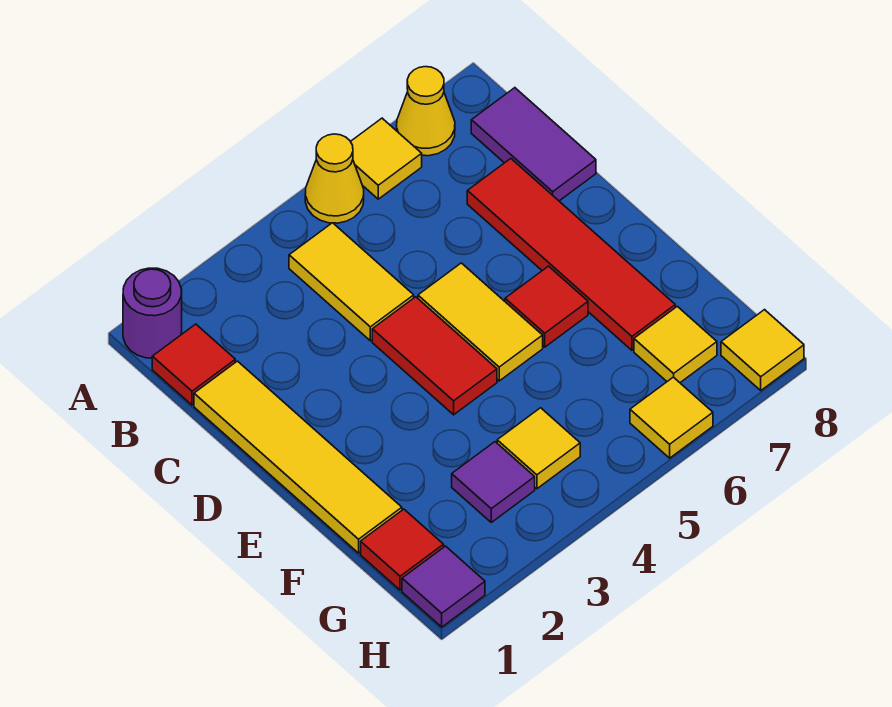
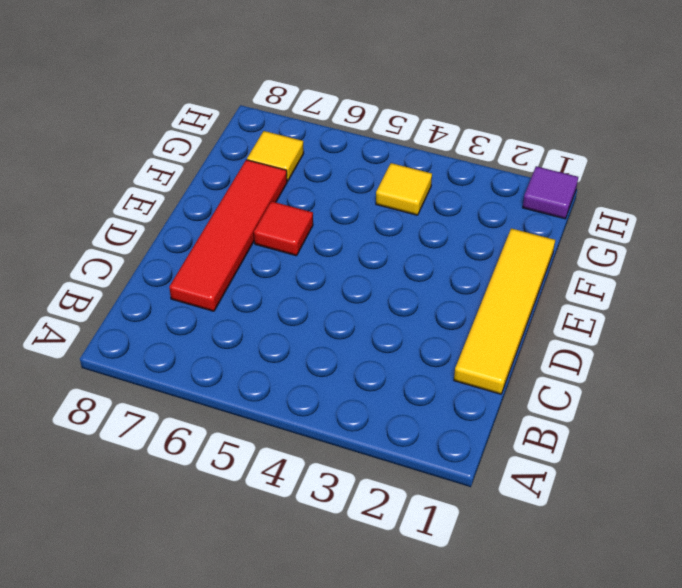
none -> purple round brick A1 level 1
none -> yellow cone A5 level 1
none -> yellow tile A6 level 1

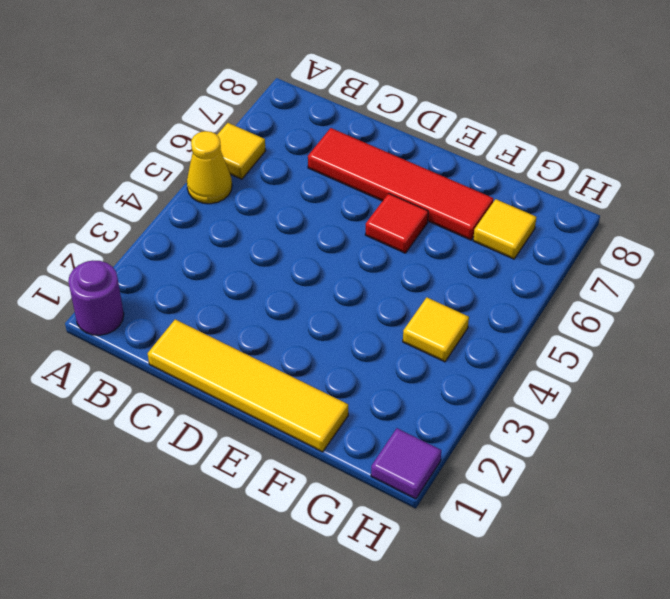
none -> yellow cone A7 level 1
none -> red tile B1 level 1
none -> yellow tile B4:C4 level 1

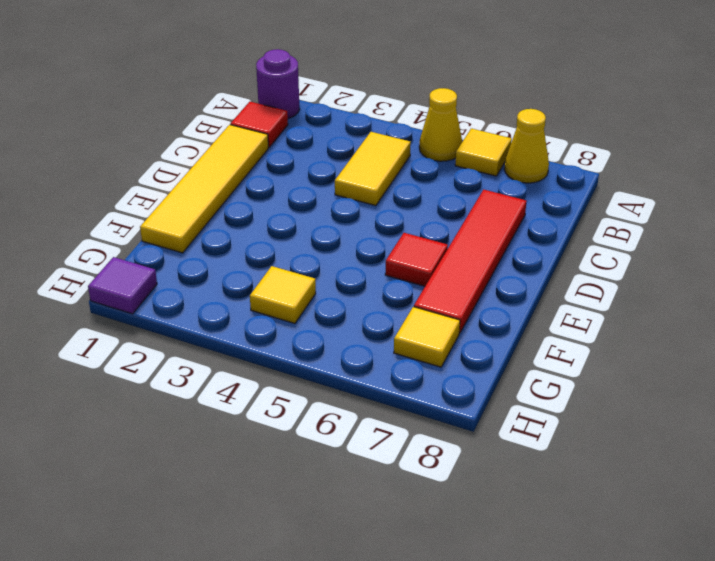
none -> purple tile B8:C8 level 1
none -> red tile D4:E4 level 1
none -> yellow tile D5:E5 level 1

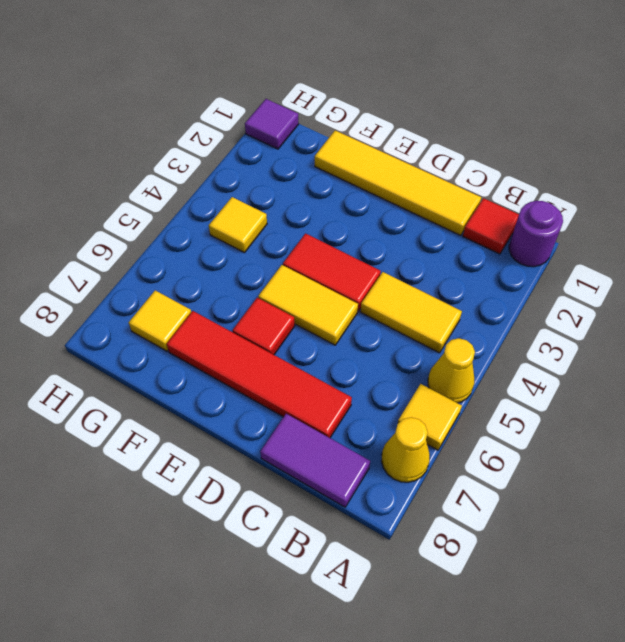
none -> red tile G1 level 1
none -> purple tile G3 level 1
none -> yellow tile H6 level 1

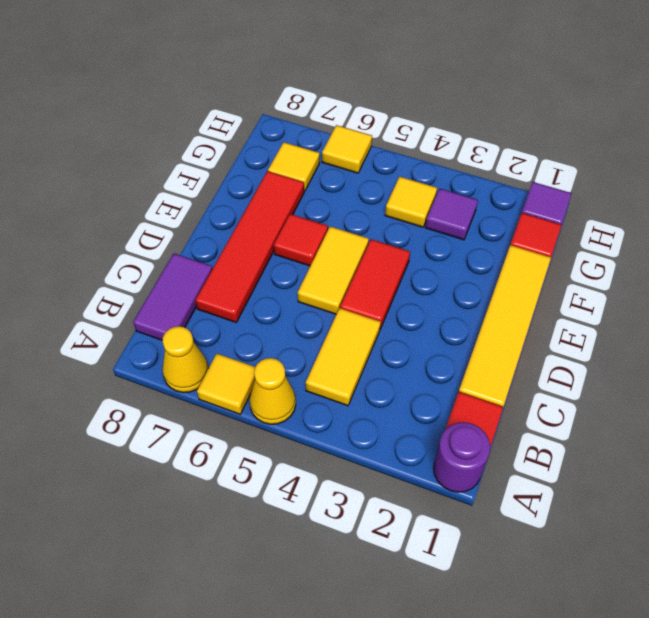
none -> yellow tile H8 level 1

